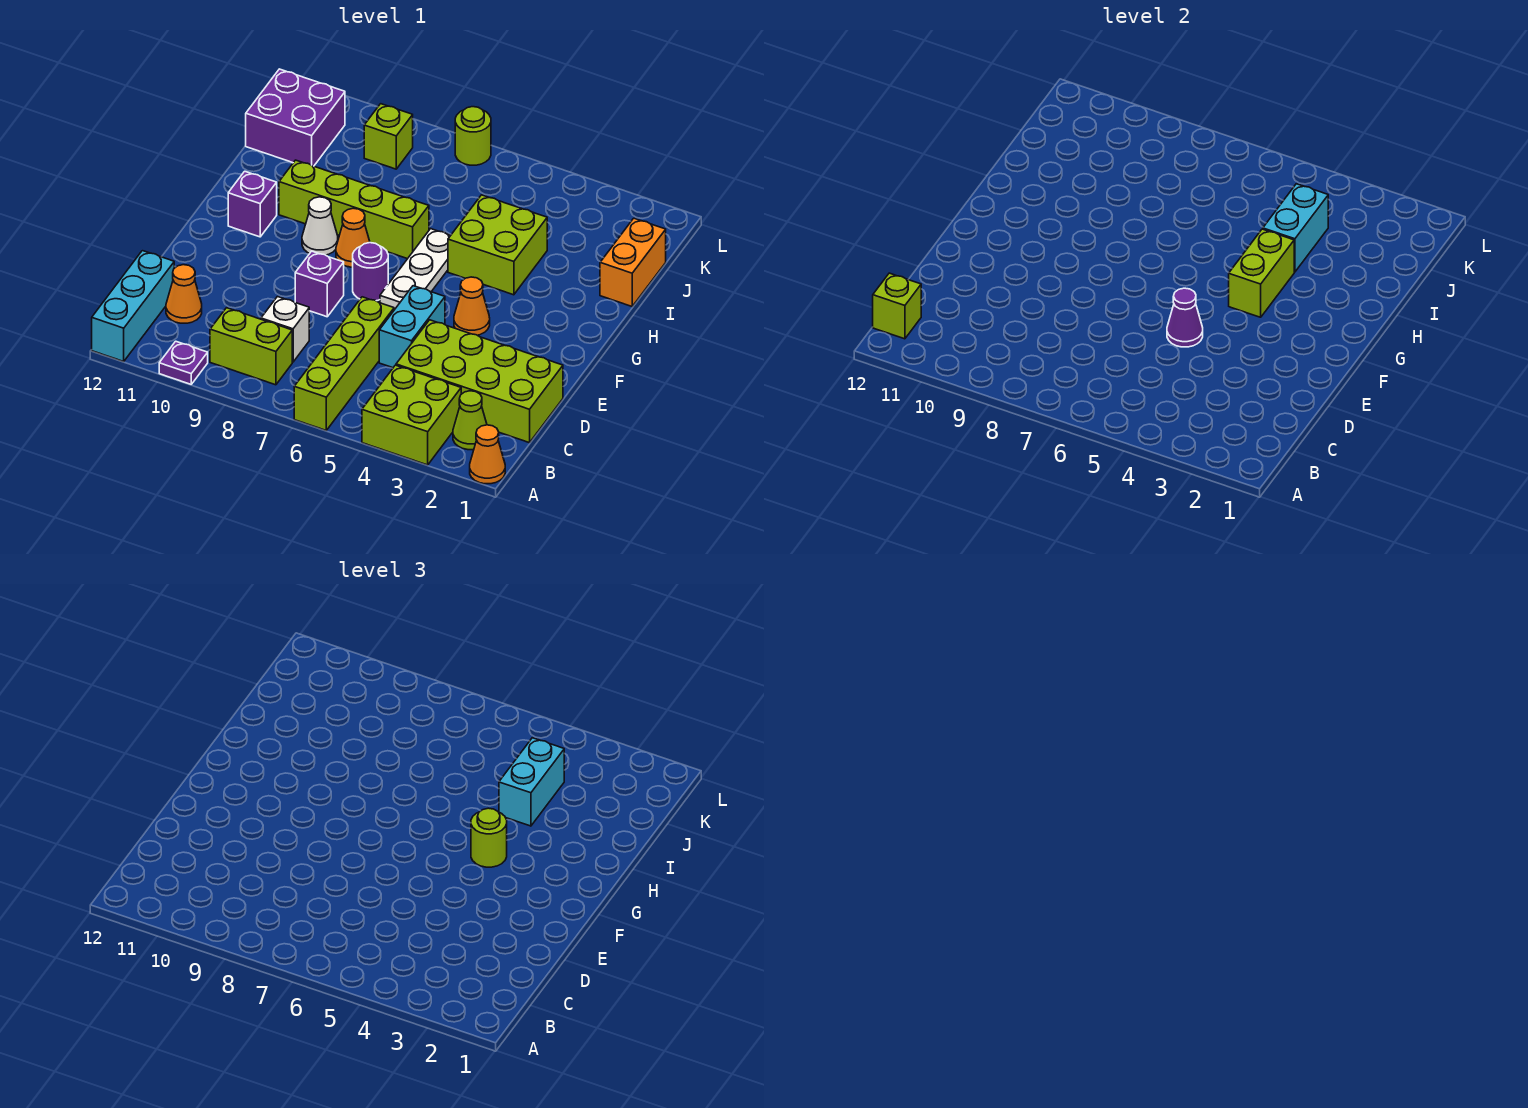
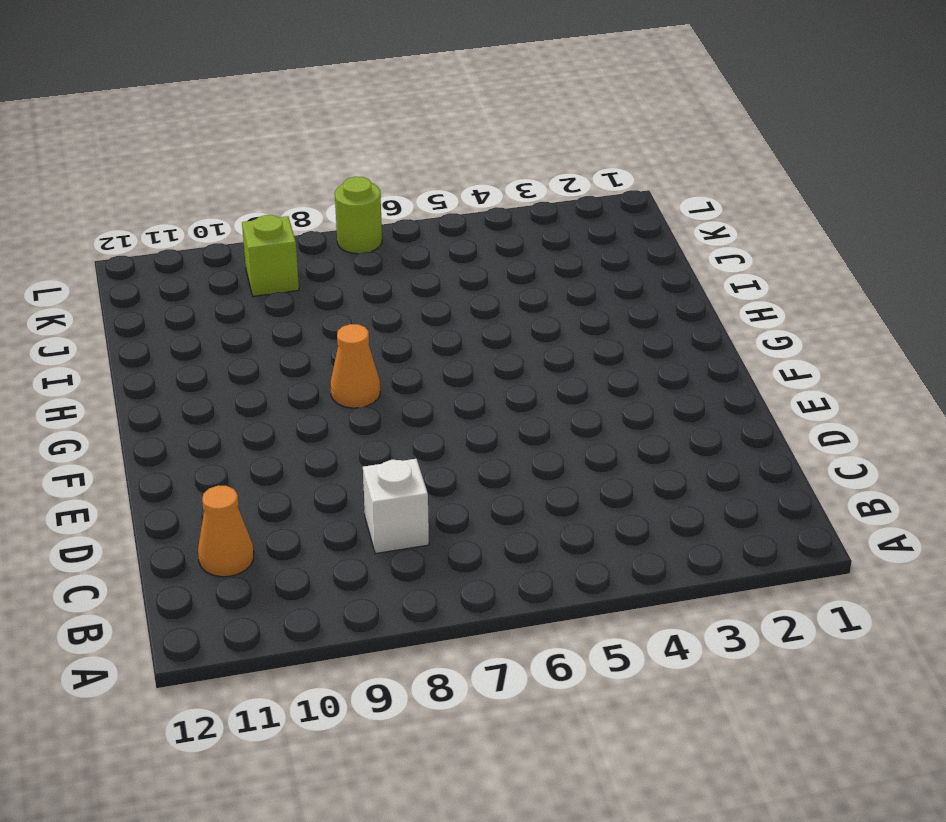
none -> orange cone A1 level 1
none -> lime brick A3:B4 level 1
none -> lime brick A6:D6 level 1
none -> purple plate A10 level 1

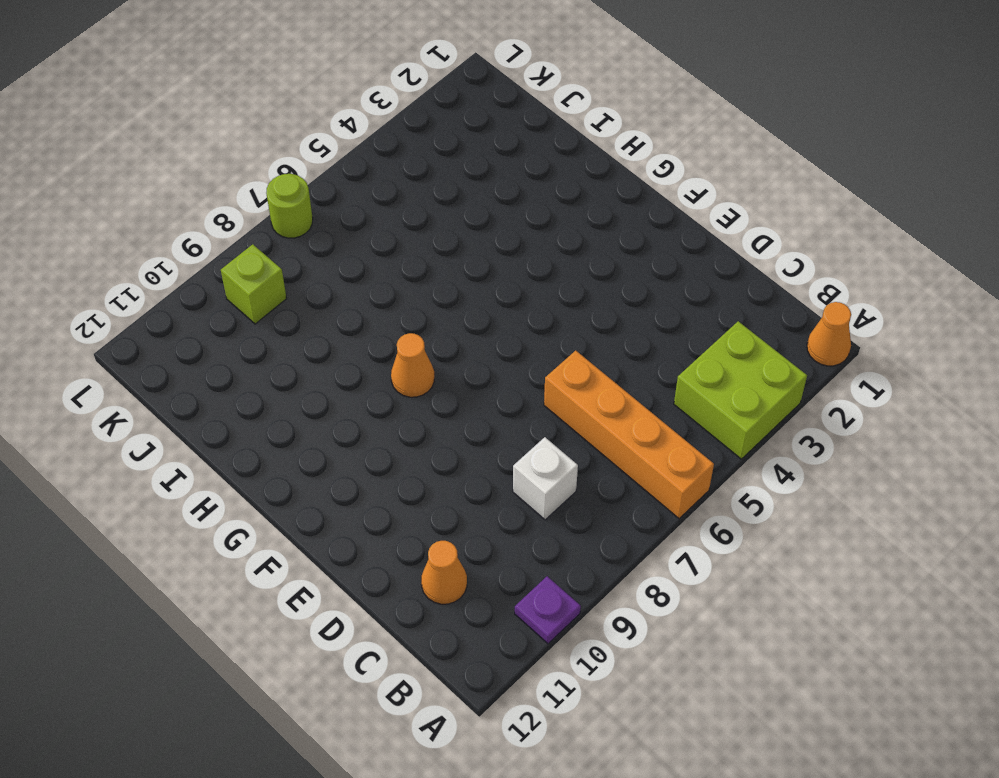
orange brick A6:D6 level 1 -> lime brick A6:D6 level 1
none -> cyan brick A12:C12 level 1
none -> lime cone B2 level 1
none -> lime brick B8:B9 level 1
none -> lime brick C1:D4 level 1

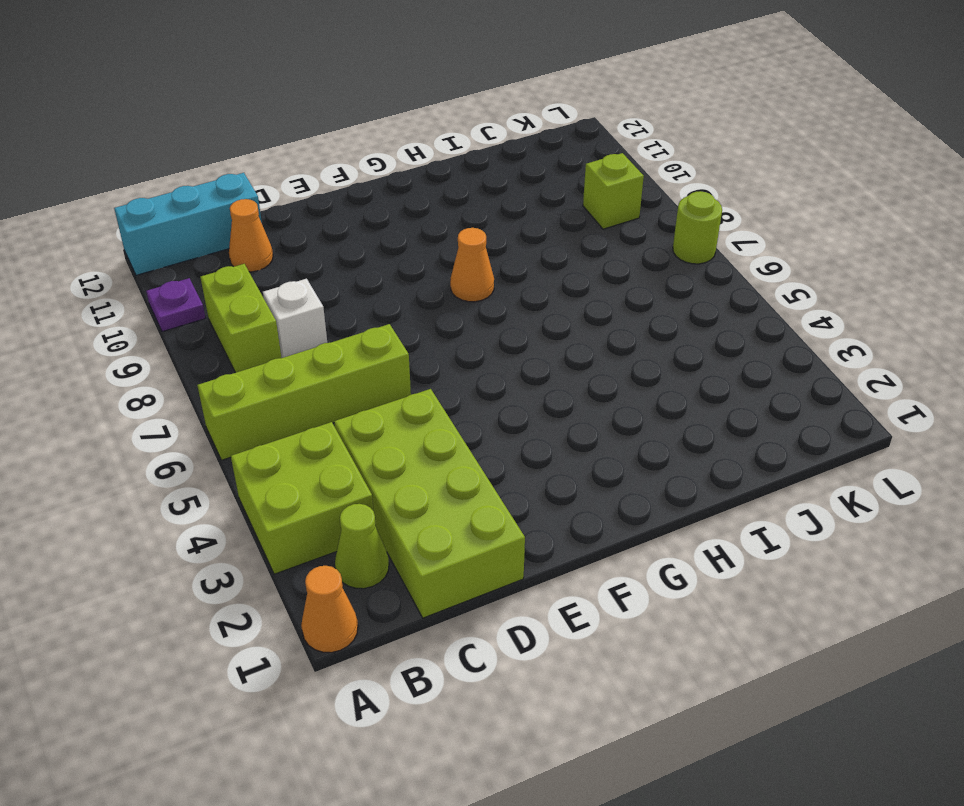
none -> cyan brick D5:E5 level 1
none -> purple brick E8 level 1
none -> orange cone F4 level 1
none -> white plate F6:H6 level 1

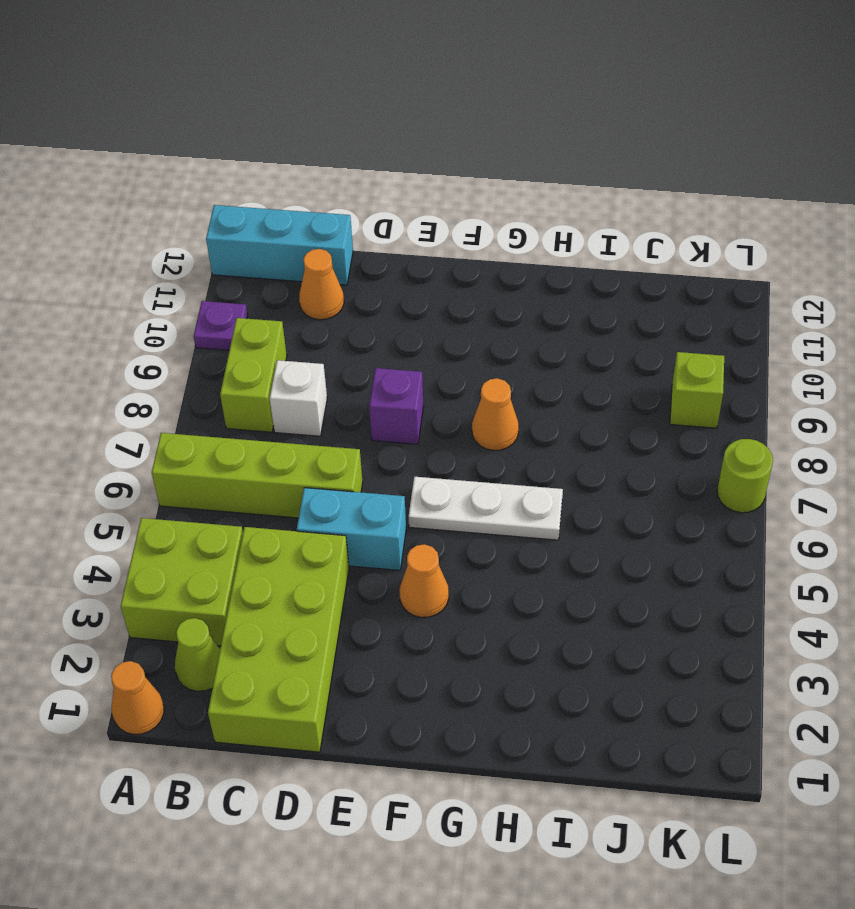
none -> purple round brick F7 level 1
none -> white cone G9 level 1
none -> purple brick G11 level 1
none -> lime brick H4:I5 level 1

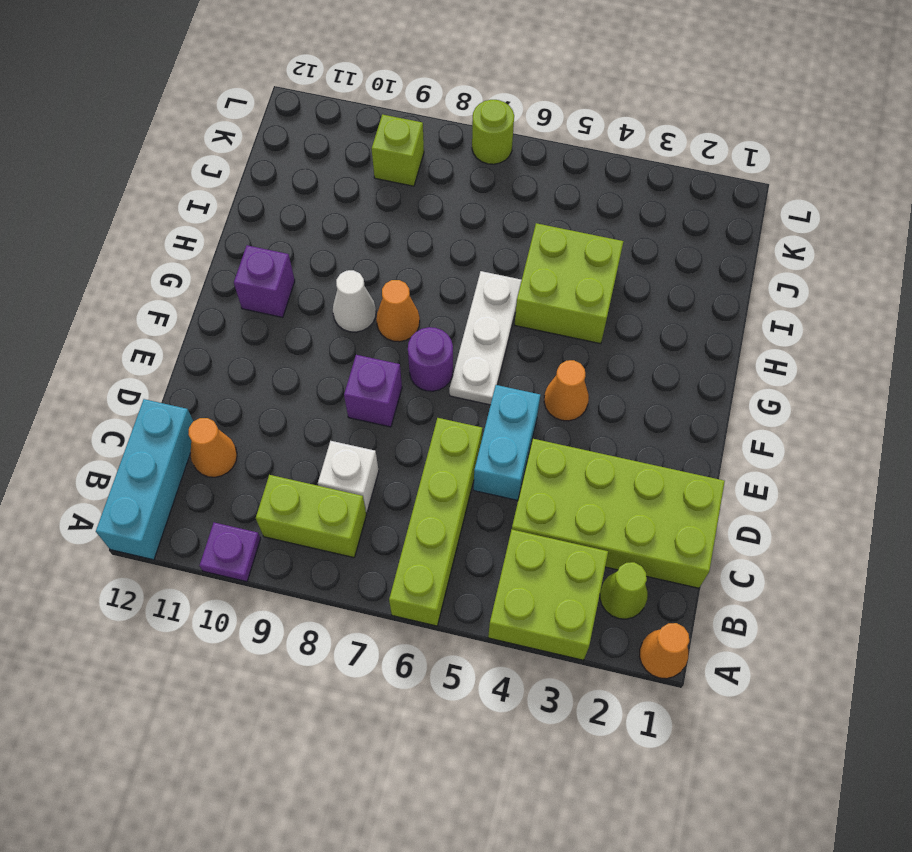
none -> lime brick H7:H10 level 1
none -> orange brick I1:J1 level 1
none -> purple brick J11:K12 level 1
none -> lime brick B12 level 2

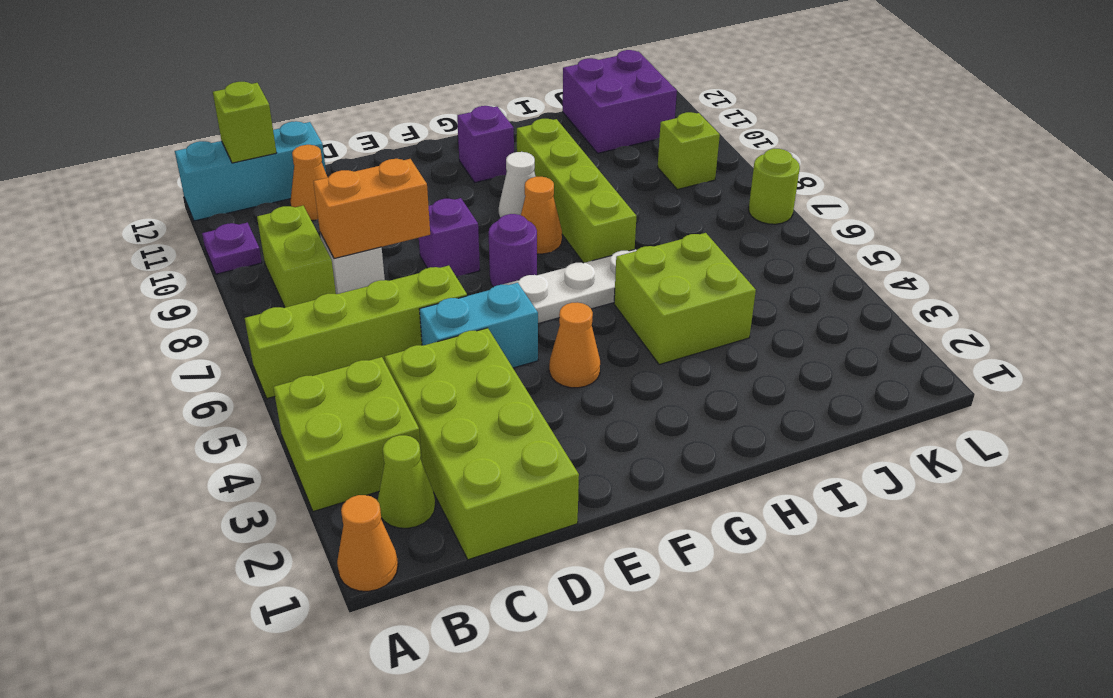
orange brick C8:D8 level 2 -> orange brick I1:J1 level 1
none -> purple cone E5 level 2
none -> lime brick G4:H4 level 2
none -> cyan brick I4:J4 level 2
none -> lime round brick G4 level 3

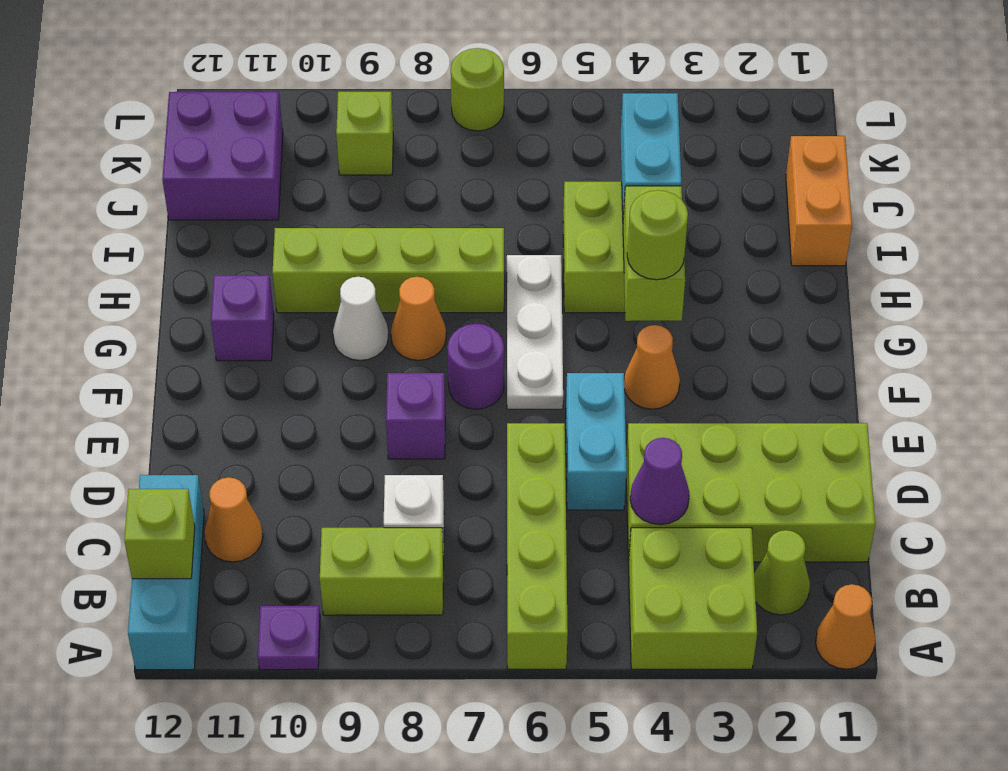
purple cone C4 level 2 -> purple cone E5 level 2
none -> cyan brick I4:J4 level 3

